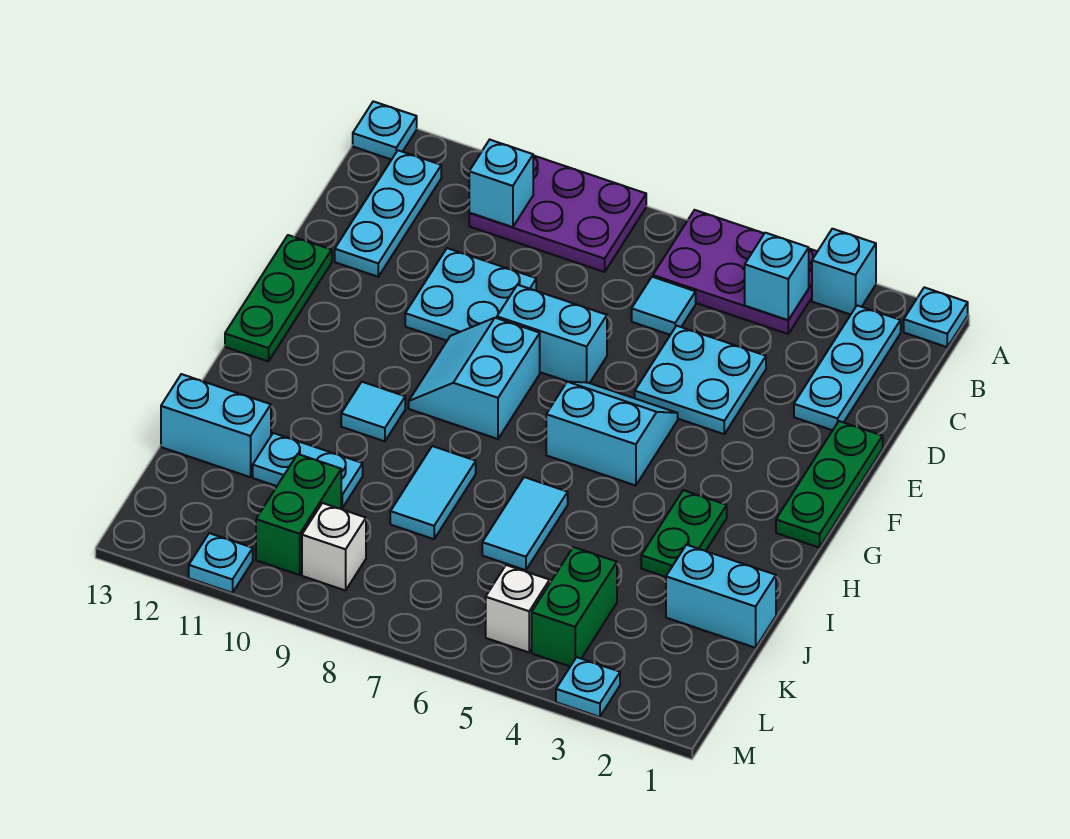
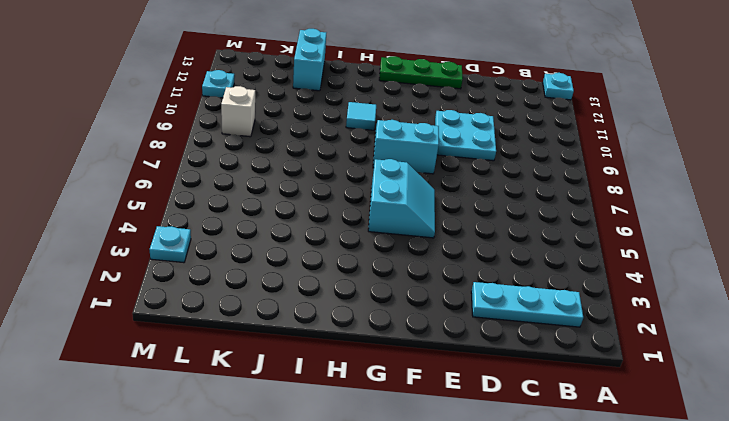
none -> cyan plate A1 level 1
none -> cyan brick A3 level 1
none -> purple plate A4:B6 level 1
none -> purple plate A8:B10 level 1

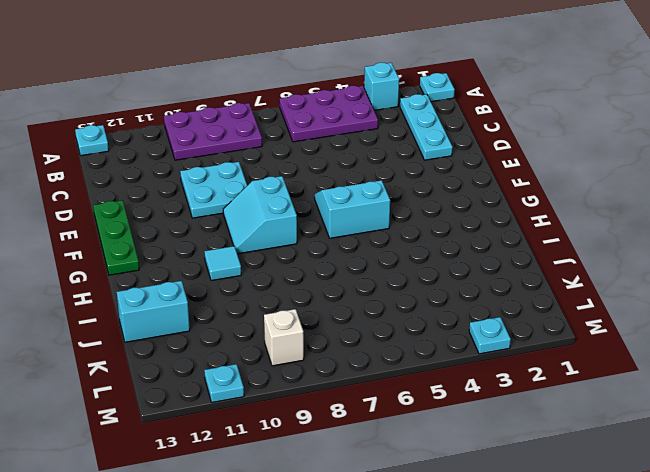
none -> cyan plate B12:D12 level 1
none -> cyan tile C6 level 1
none -> cyan plate D4:E5 level 1
none -> green plate E1:G1 level 1

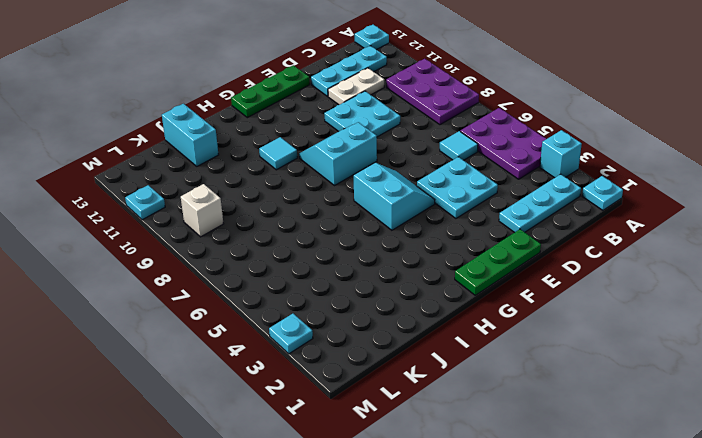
white plate C11:D11 level 1 -> none
none -> cyan brick E7:E8 level 1
none -> green plate H3:I3 level 1
none -> cyan tile I6:J6 level 1
none -> cyan tile I8:J8 level 1

